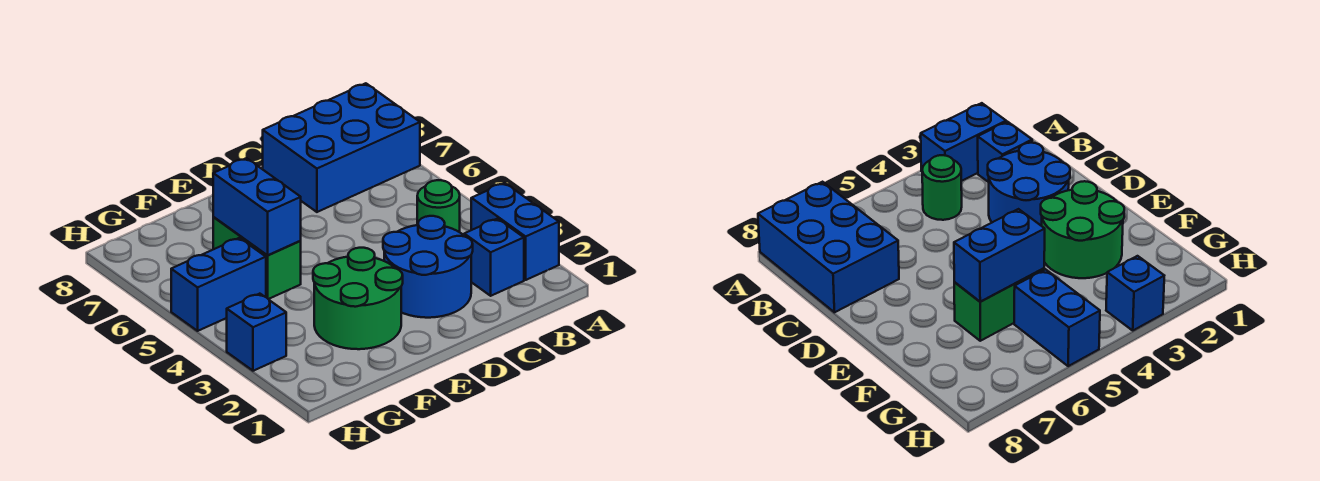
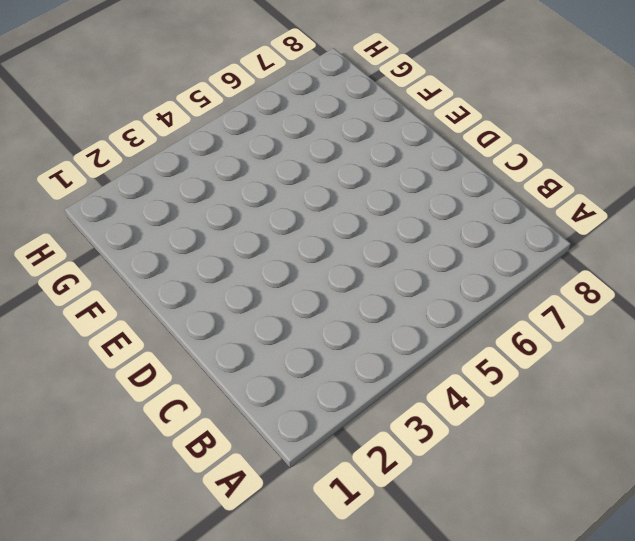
none -> blue brick A2:A3 level 1
none -> blue brick A7:C8 level 1

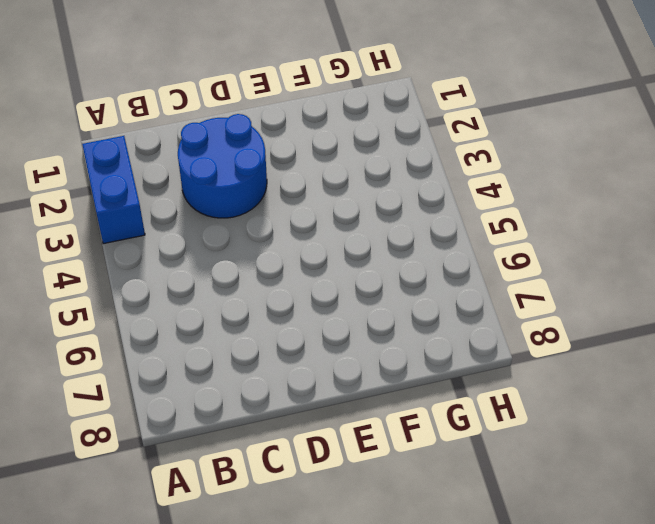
none -> blue brick A7:C8 level 1
none -> blue brick B2 level 1

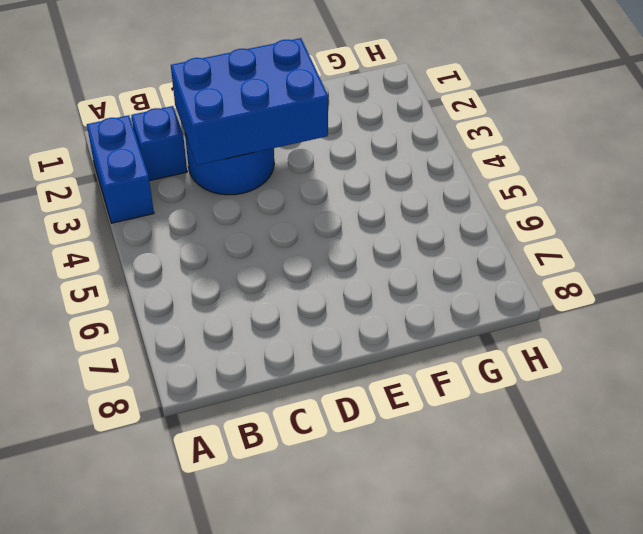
blue brick C2:E3 level 2 -> blue brick A7:C8 level 1
none -> green round brick B4 level 1
none -> green round brick E2:F3 level 1

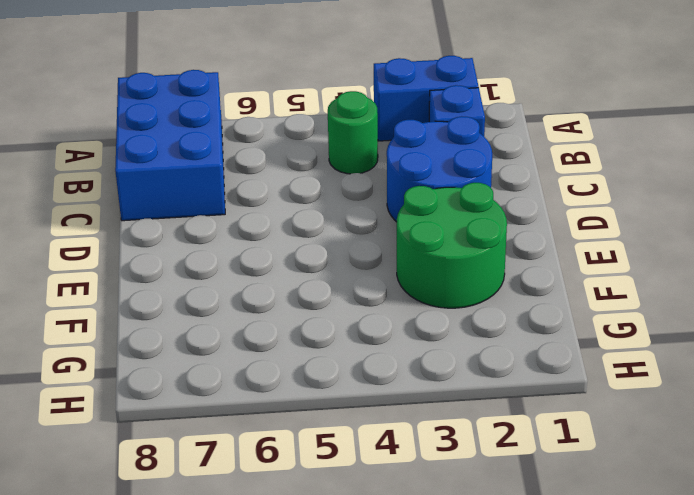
none -> green brick F5:F6 level 1
none -> blue brick G5:H5 level 1

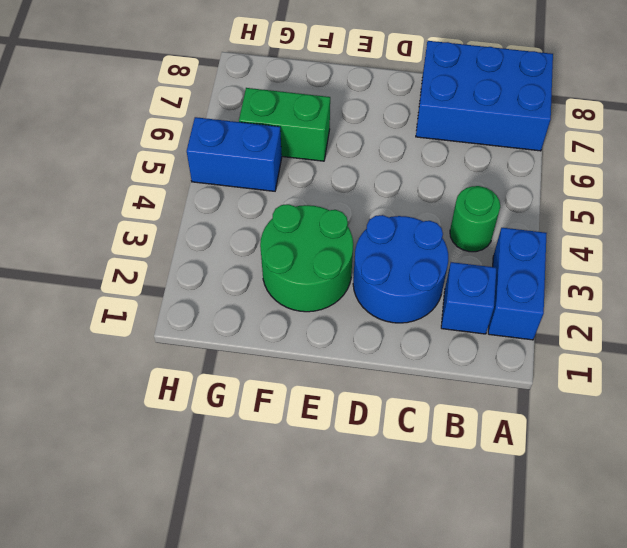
green brick F6:G6 level 1 -> green brick F5:F6 level 1
none -> blue brick H3 level 1
none -> blue brick F5:F6 level 2

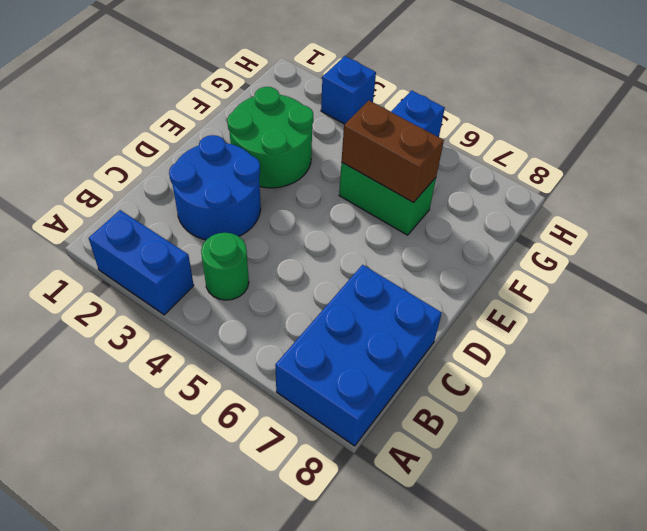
brown brick F5:F6 level 2 -> blue brick F5:F6 level 2
none -> blue brick B2 level 1

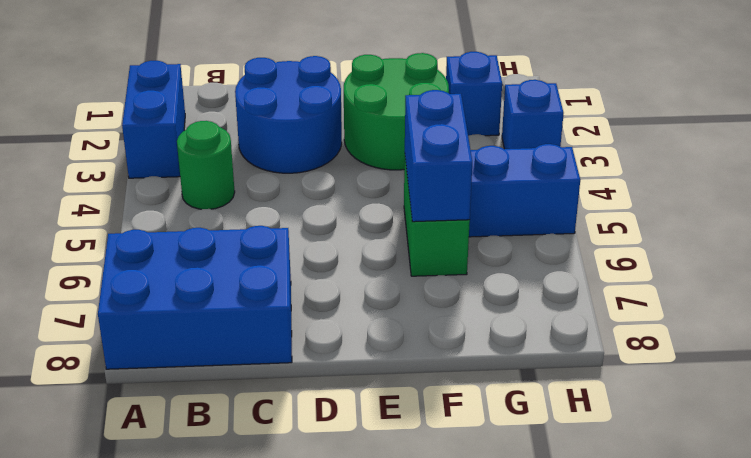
blue brick G2 level 1 -> blue brick B2 level 1

